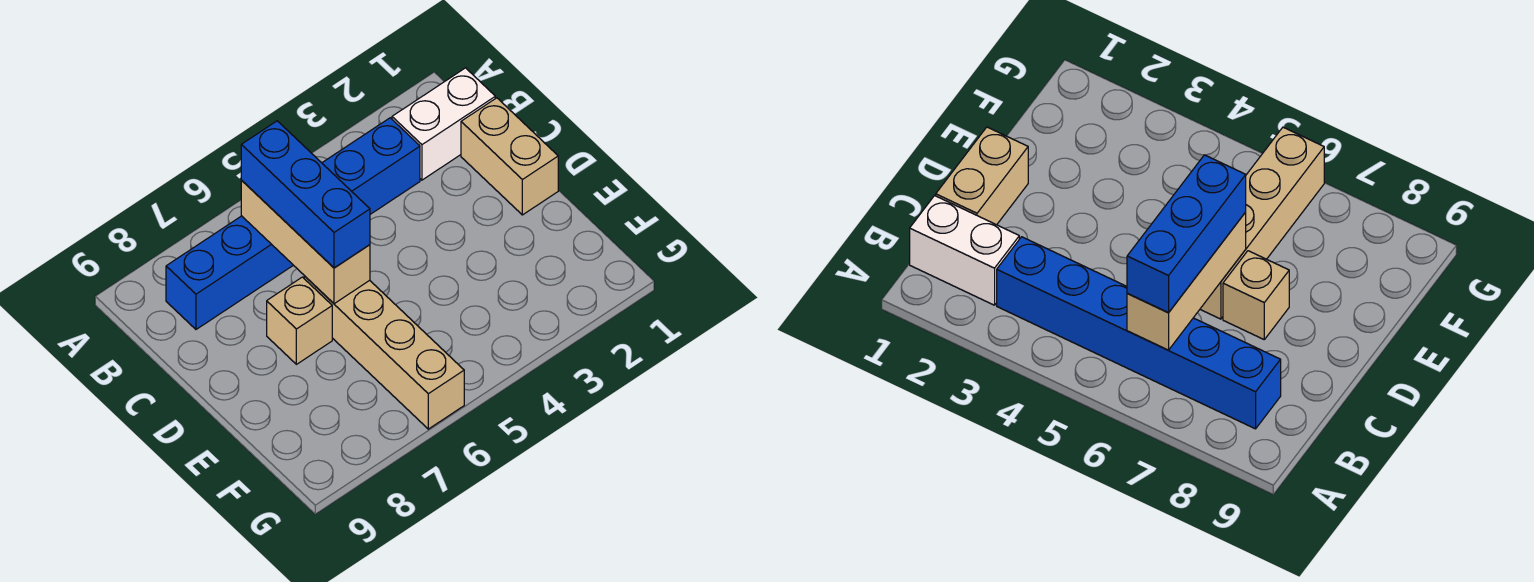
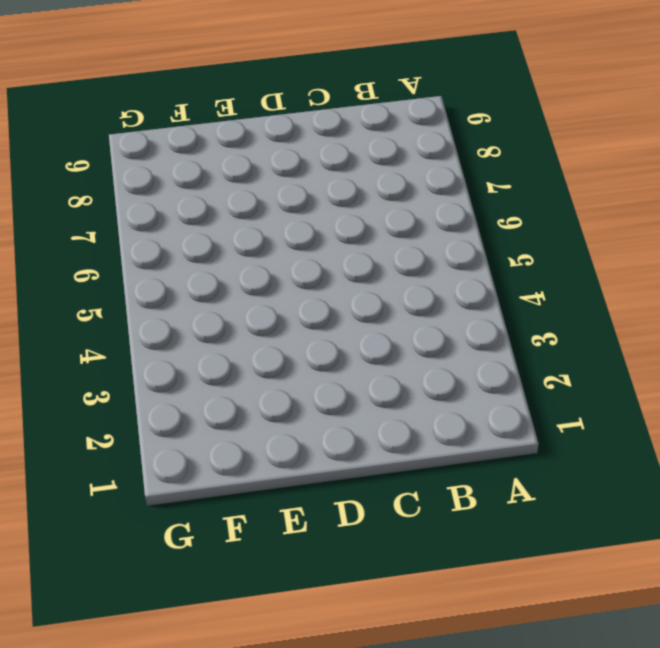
none -> white brick B1:B2 level 1
none -> blue brick B3:B8 level 1

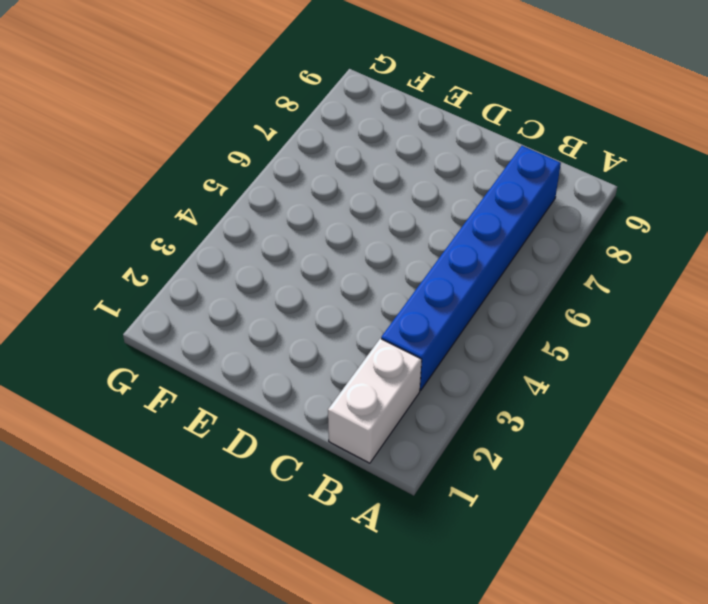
none -> tan brick C1:D1 level 1
none -> tan brick D6:G6 level 1

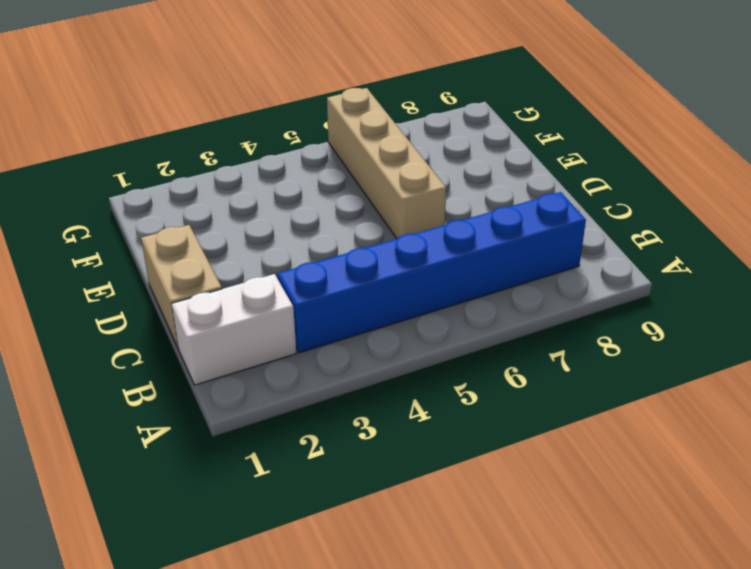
none -> tan brick D7 level 1
none -> tan brick B6:D6 level 2

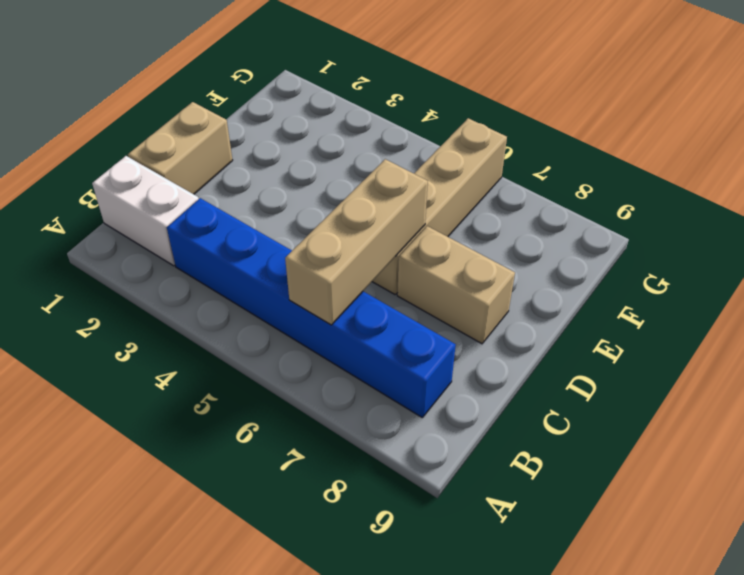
tan brick D7:D8 level 1 -> tan brick D7 level 1
none -> blue brick B6:D6 level 3

